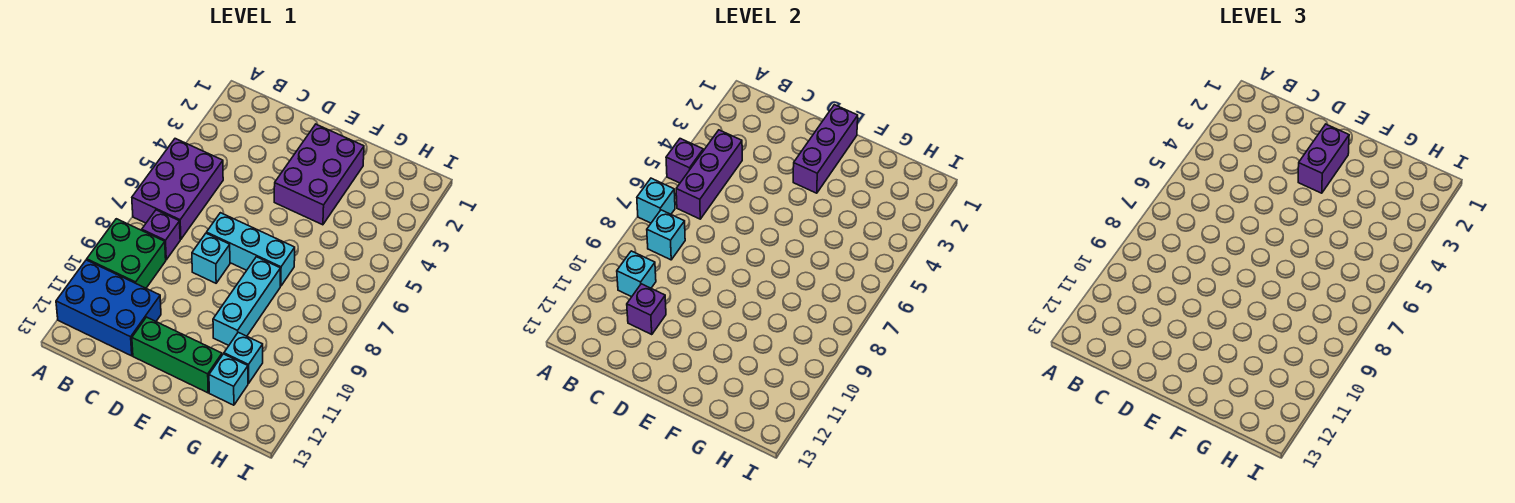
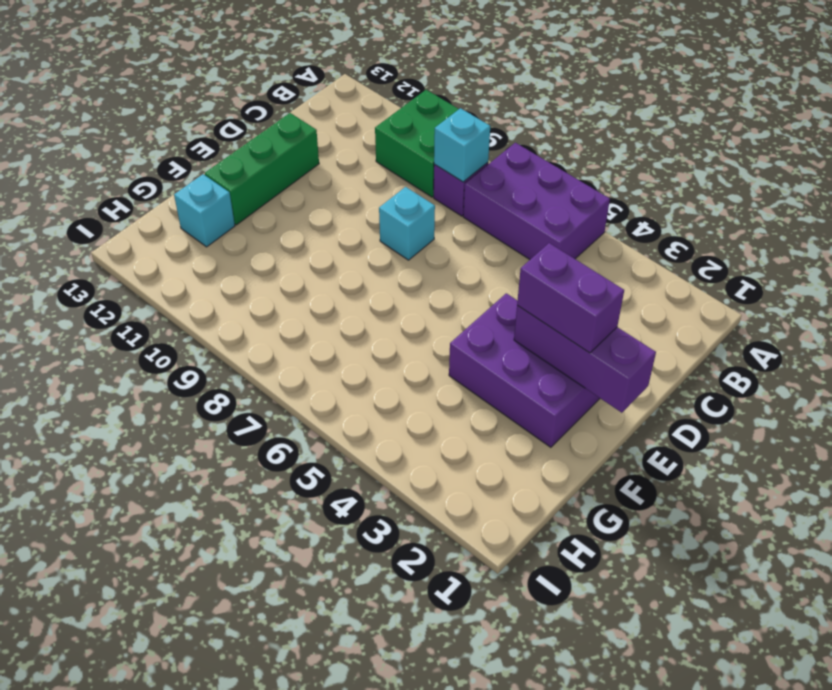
none -> blue brick A11:C12 level 1
none -> cyan brick D7:F7 level 1
none -> cyan brick F8:F10 level 1

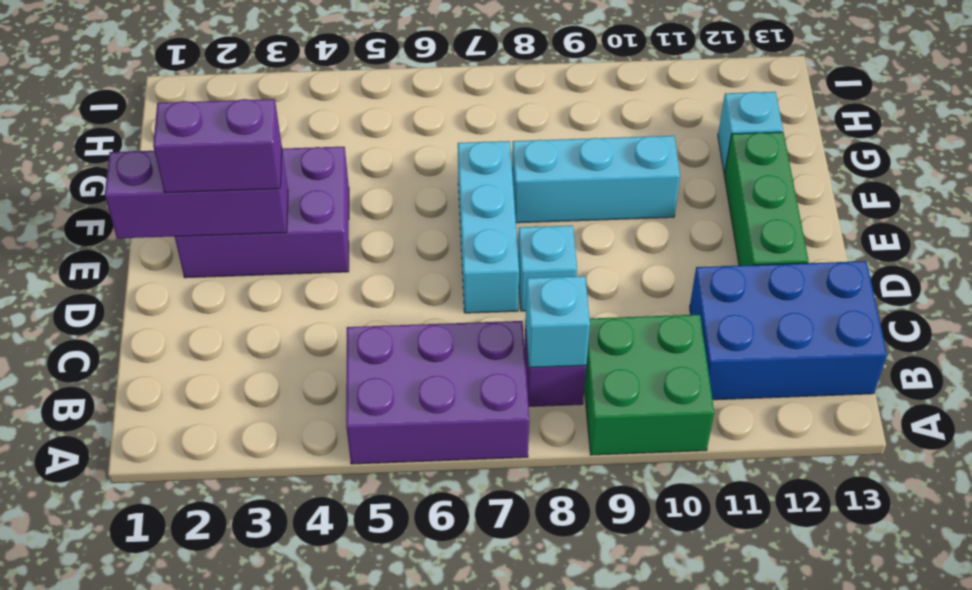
blue brick B11:C13 level 1 -> blue brick A11:C12 level 1
none -> cyan brick G11 level 1
none -> purple brick A5 level 2
none -> cyan brick A7 level 2

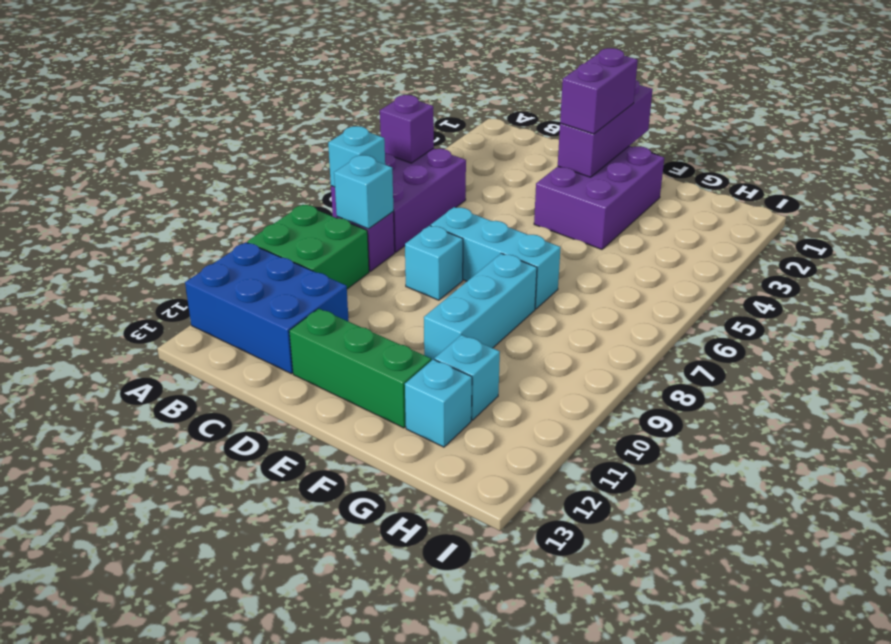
none -> purple brick B4:B6 level 2
none -> cyan brick B10 level 2
none -> purple brick C11 level 2

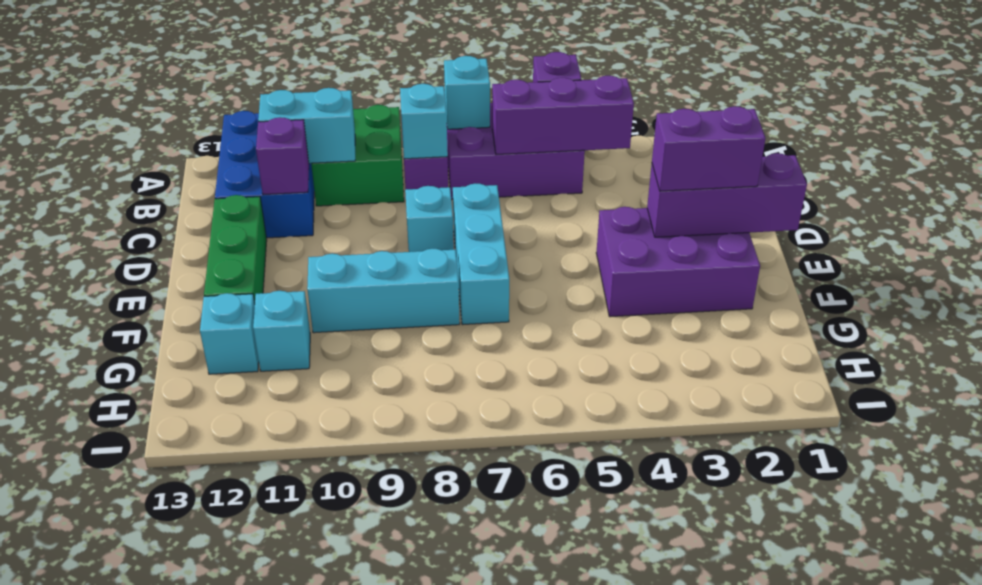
cyan brick B10:B11 level 2 -> cyan brick B10 level 2

